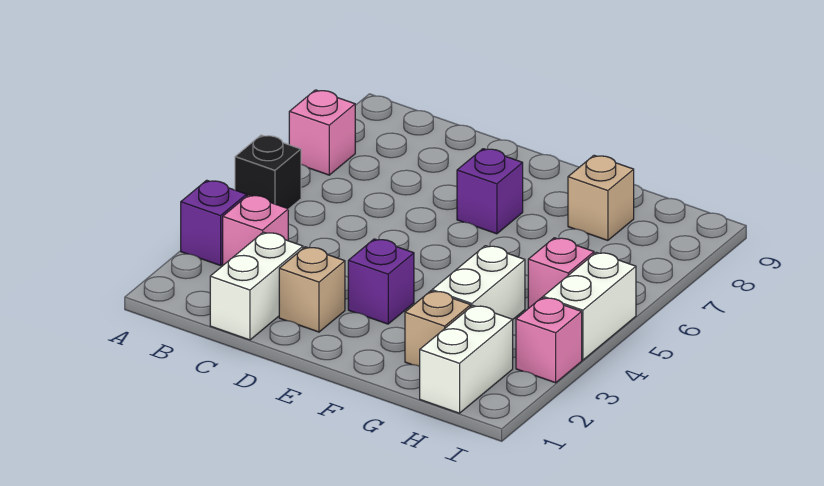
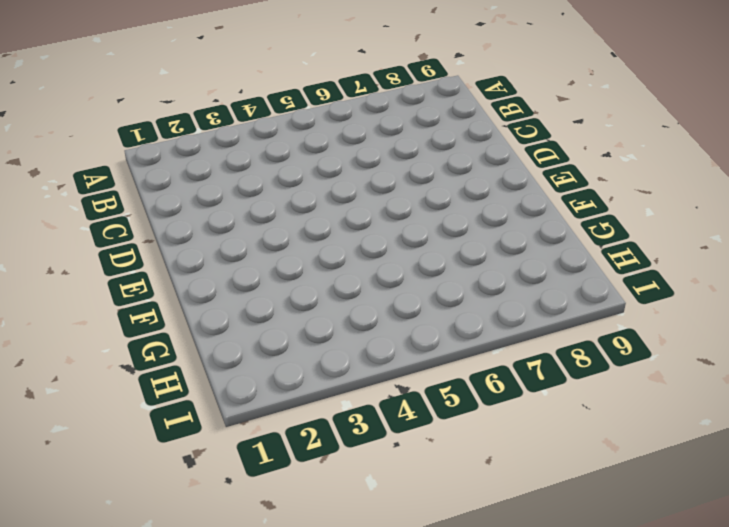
none -> purple brick A3 level 1
none -> black brick A5 level 1
none -> pink brick A7 level 1

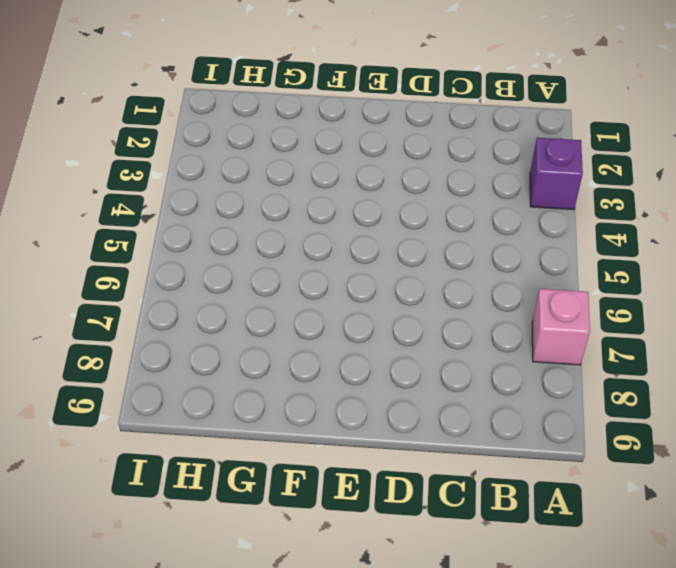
none -> black brick A5 level 1
none -> pink brick B3 level 1
none -> white brick C1:C2 level 1

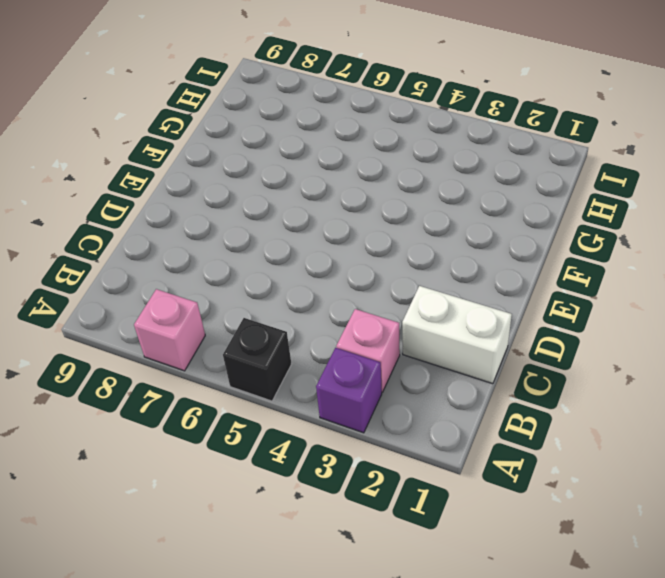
none -> tan brick D2 level 1
none -> purple brick E3 level 1
none -> purple brick E7 level 1

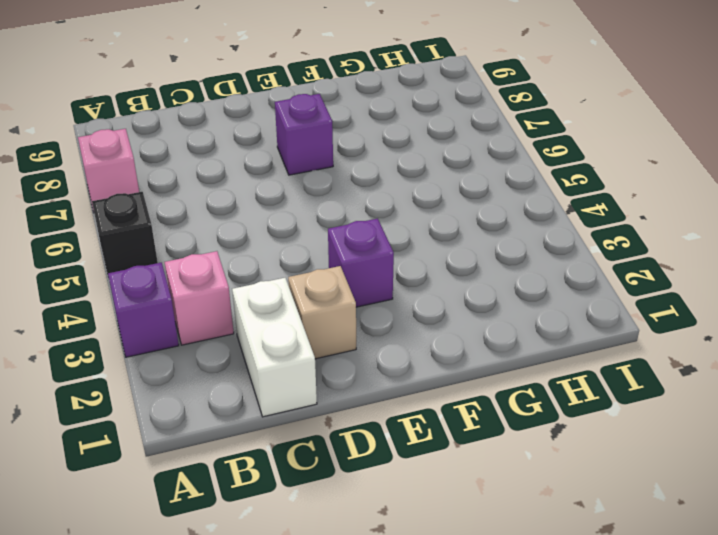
none -> tan brick G2 level 1
none -> white brick G3:G4 level 1
none -> tan brick G8 level 1

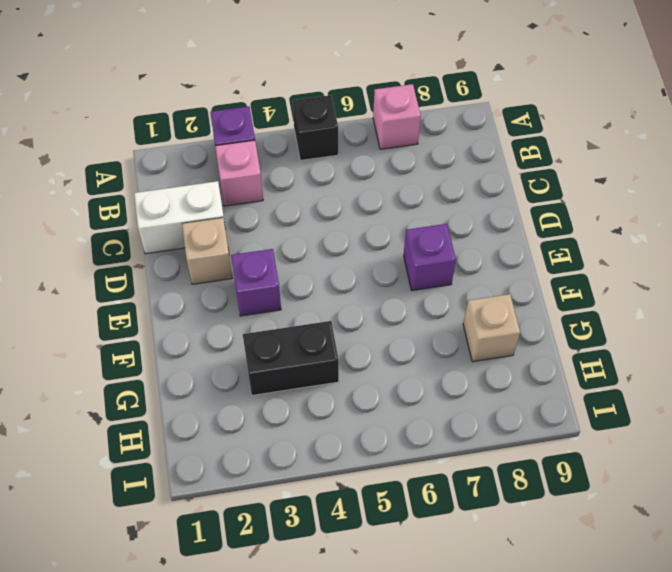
black brick G3:G4 level 1 -> white brick G3:G4 level 1
none -> tan brick G2 level 1
none -> white brick H1:H2 level 1
none -> pink brick H5 level 1

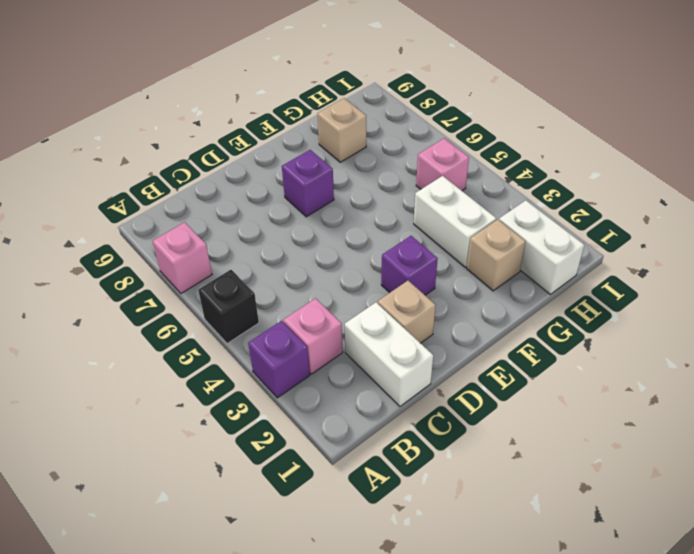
none -> pink brick I3 level 1
none -> white brick I4:I5 level 1

